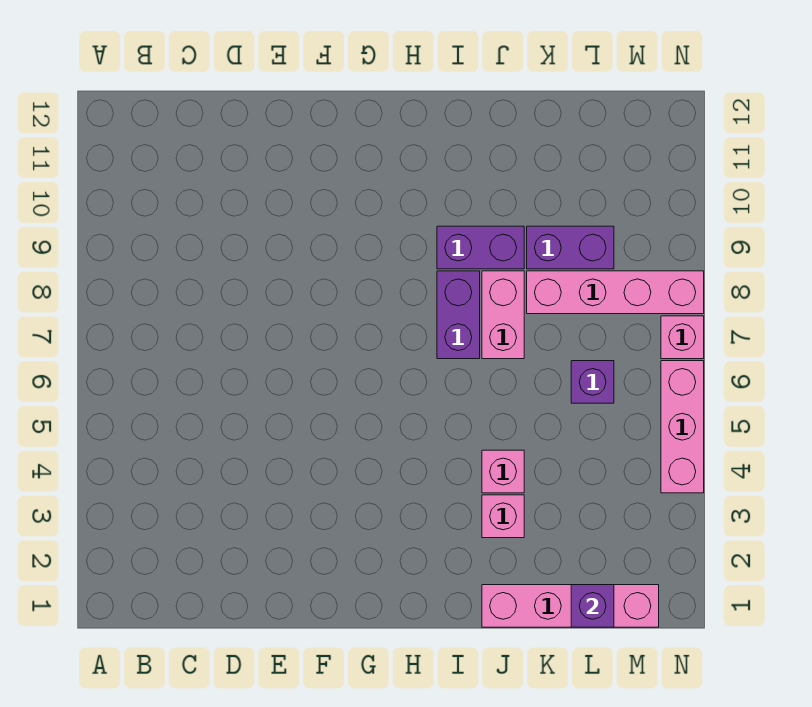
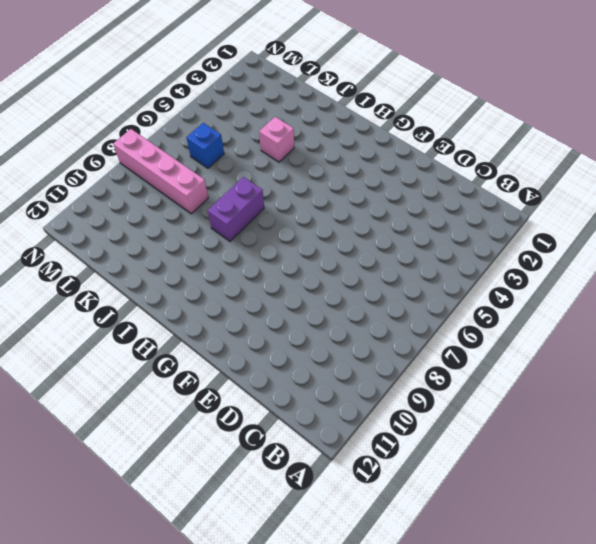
blue brick L6 level 1 -> purple brick L6 level 1
none -> purple brick I9:J9 level 1
none -> pink brick J1:M1 level 1
none -> pink brick J3 level 1

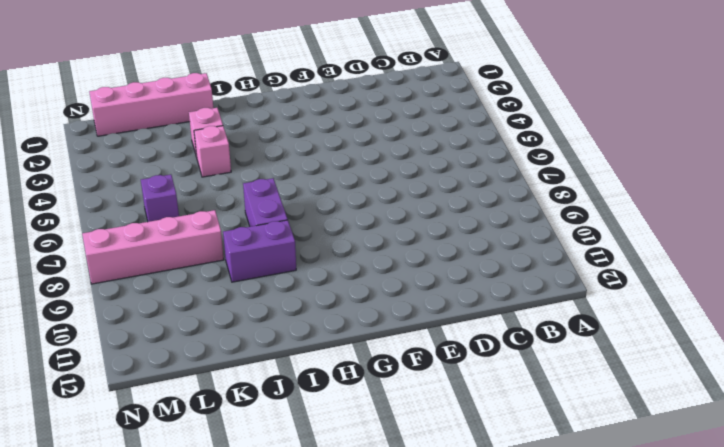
none -> pink brick J7:J8 level 1
none -> purple brick K9:L9 level 1
none -> pink brick N4:N6 level 1

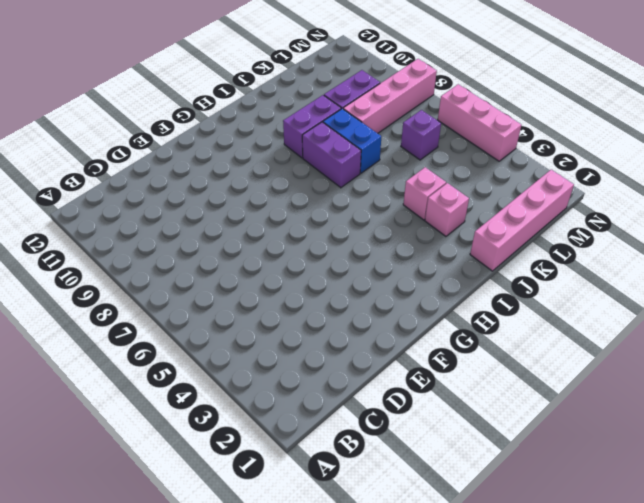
blue brick J7:J8 level 1 -> pink brick J7:J8 level 1
none -> pink brick N7 level 1
none -> purple brick L1 level 2

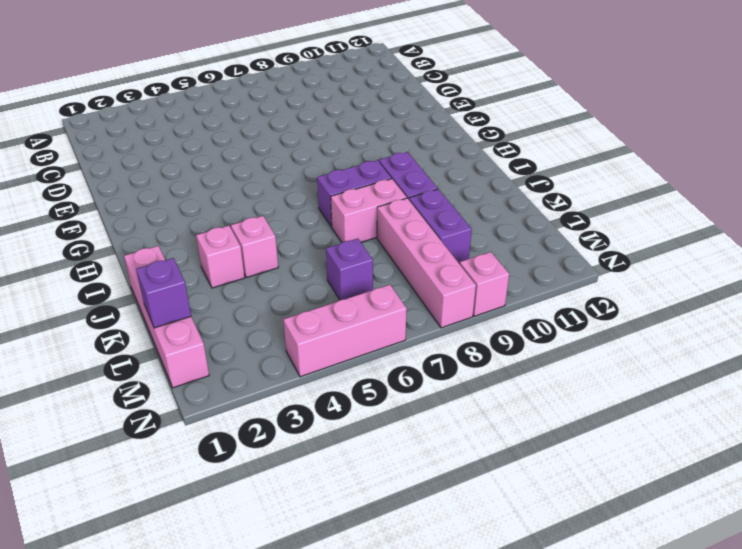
pink brick N9 level 1 -> pink brick N7 level 1

